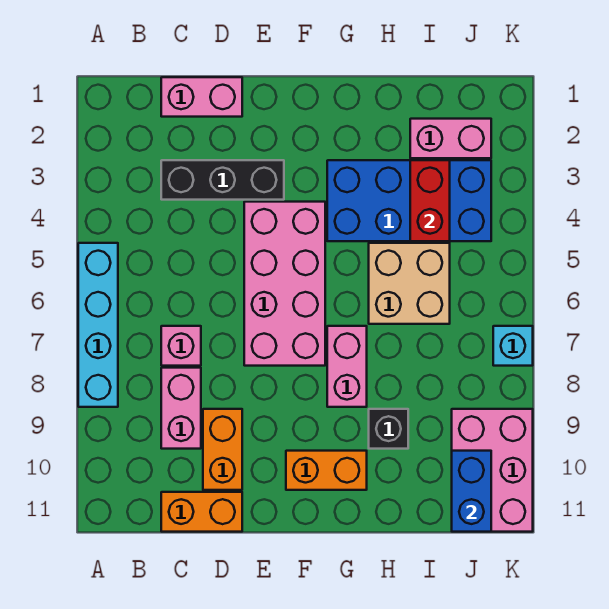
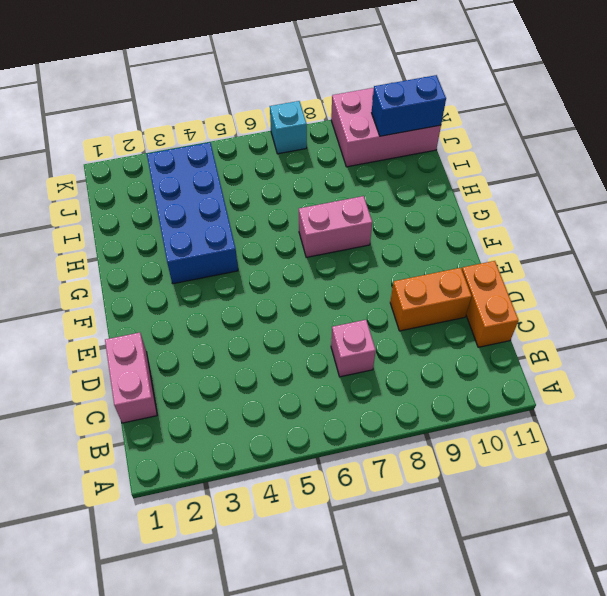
none -> cyan brick A5:A8 level 1
none -> black brick C3:E3 level 1
none -> pink brick C8:C9 level 1

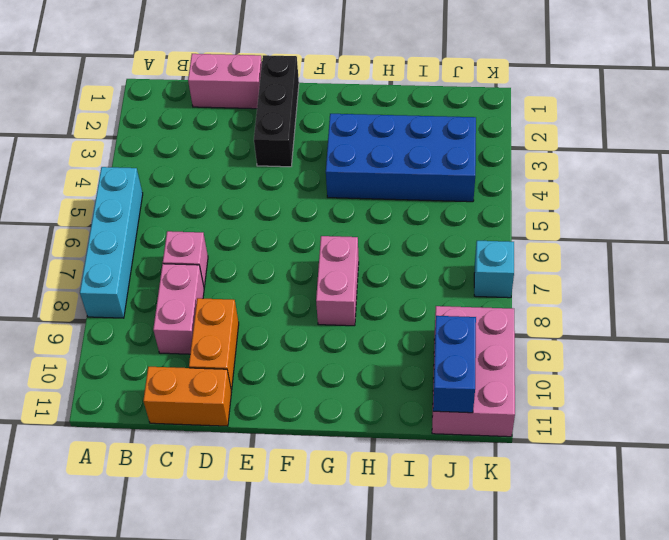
black brick E1:E3 level 1 -> black brick C3:E3 level 1
none -> pink brick E4:F7 level 1
none -> orange brick F10:G10 level 1
none -> tan brick H5:I6 level 1

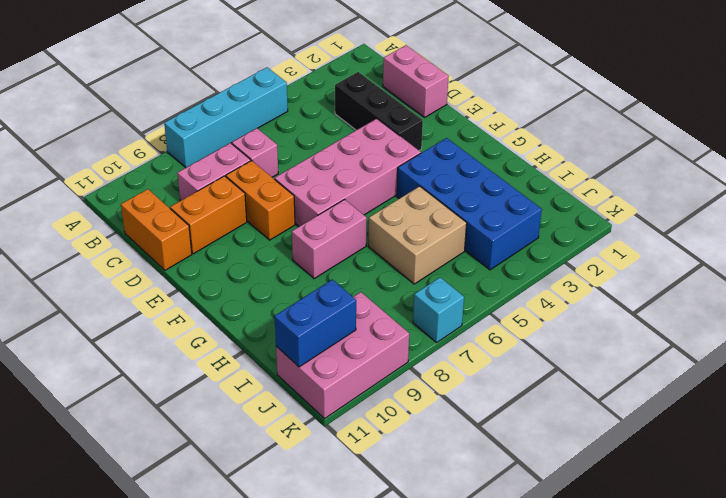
orange brick D8:E8 level 1 -> orange brick F10:G10 level 1
none -> black brick H9 level 1
none -> pink brick I2:J2 level 1
none -> red brick I3:I4 level 2

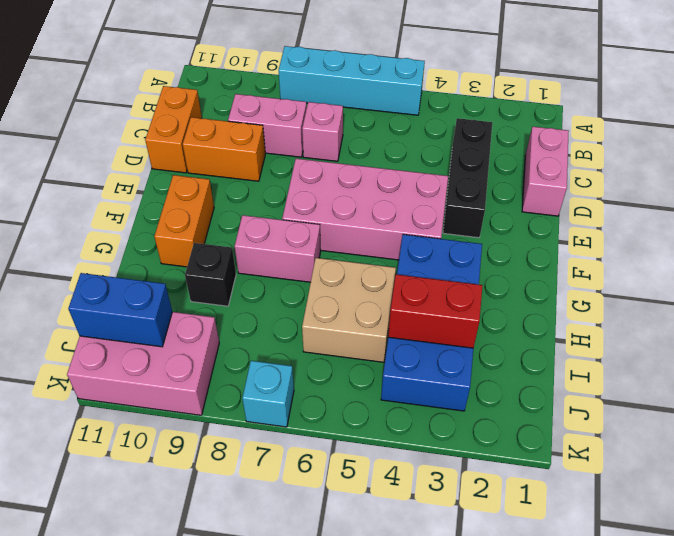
none -> pink brick I2:J2 level 1

